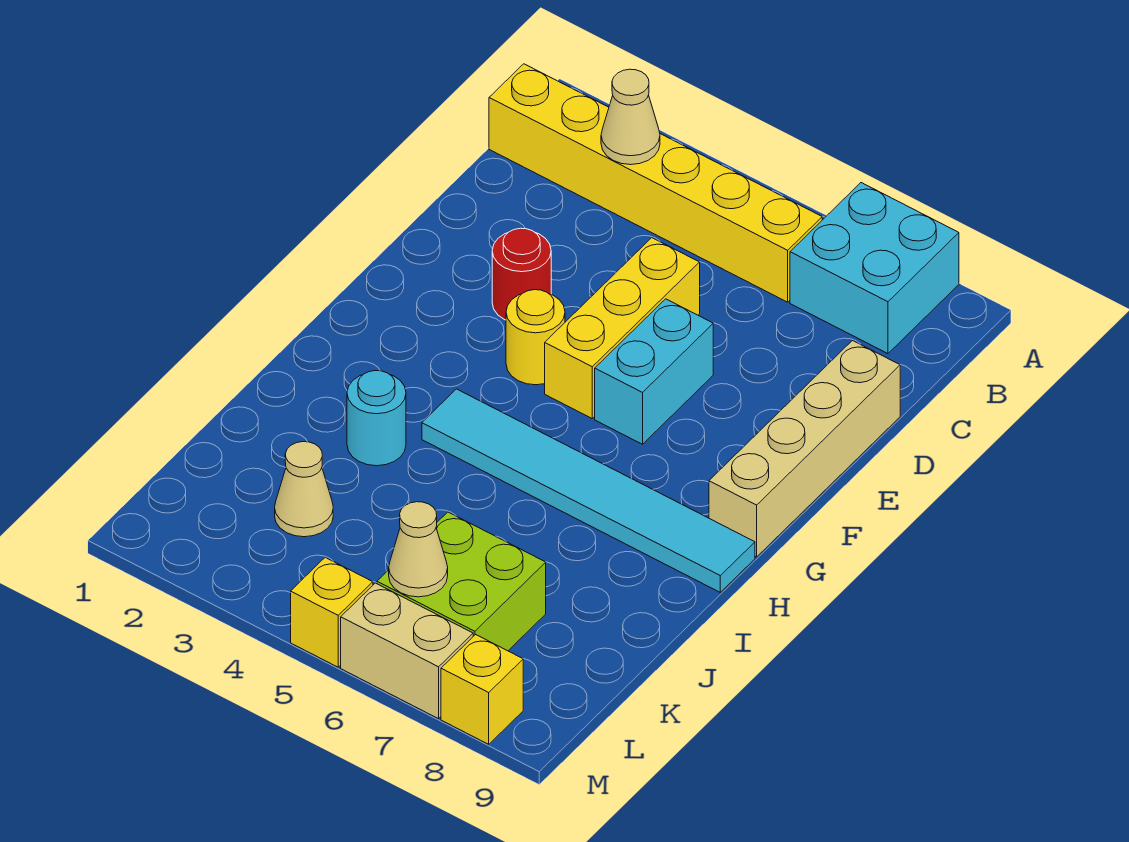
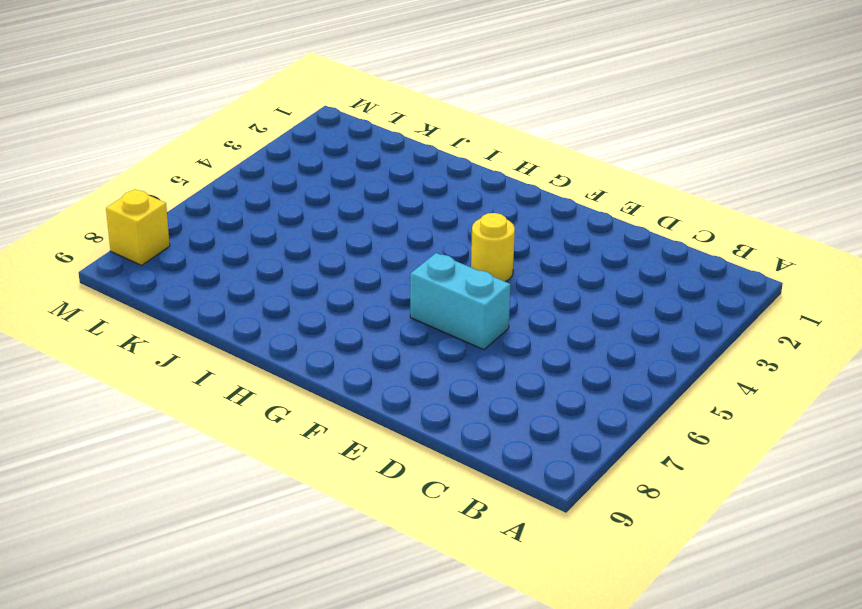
none -> cyan brick A7:B8 level 1
none -> yellow brick B1:B6 level 1
none -> yellow brick D5:F5 level 1

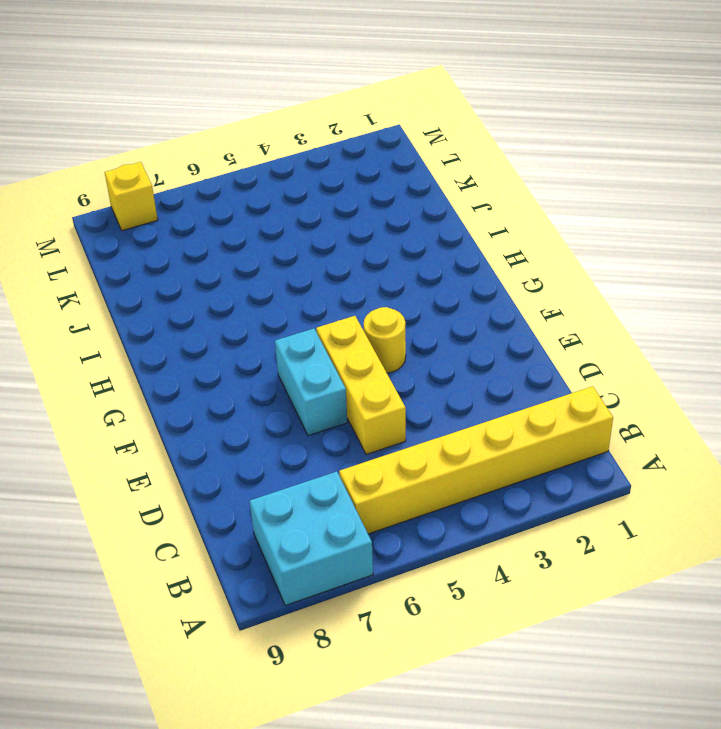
none -> tan brick D9:G9 level 1
none -> red round brick E3 level 1
none -> cyan tile H4:H9 level 1

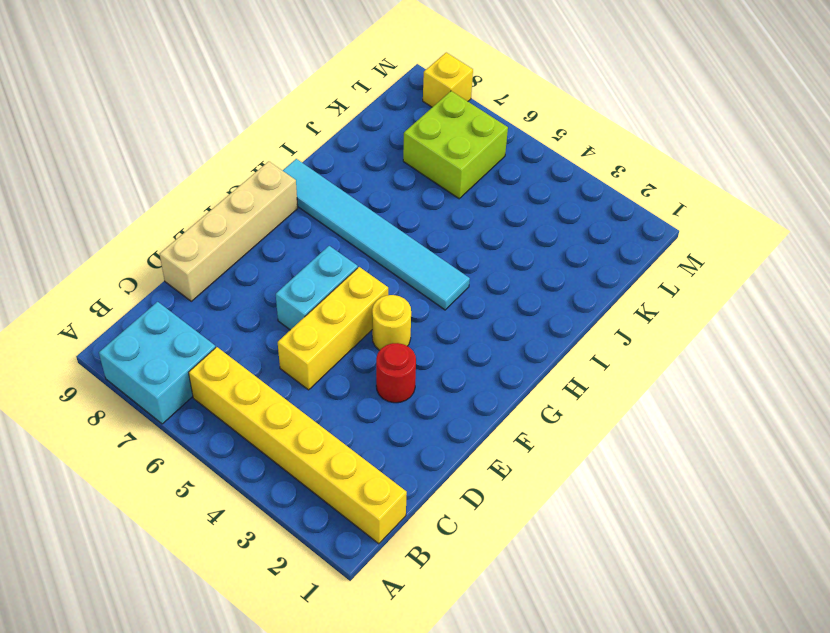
none -> cyan round brick I3 level 1
none -> tan cone K3 level 1
none -> yellow brick M5 level 1

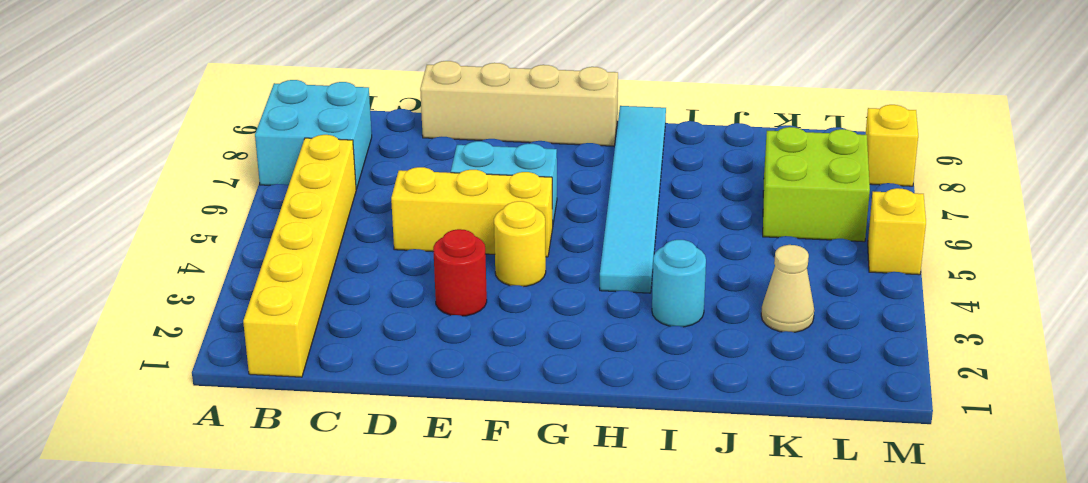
none -> tan brick M6:M7 level 1
none -> tan cone B3 level 2
none -> tan cone L6 level 2

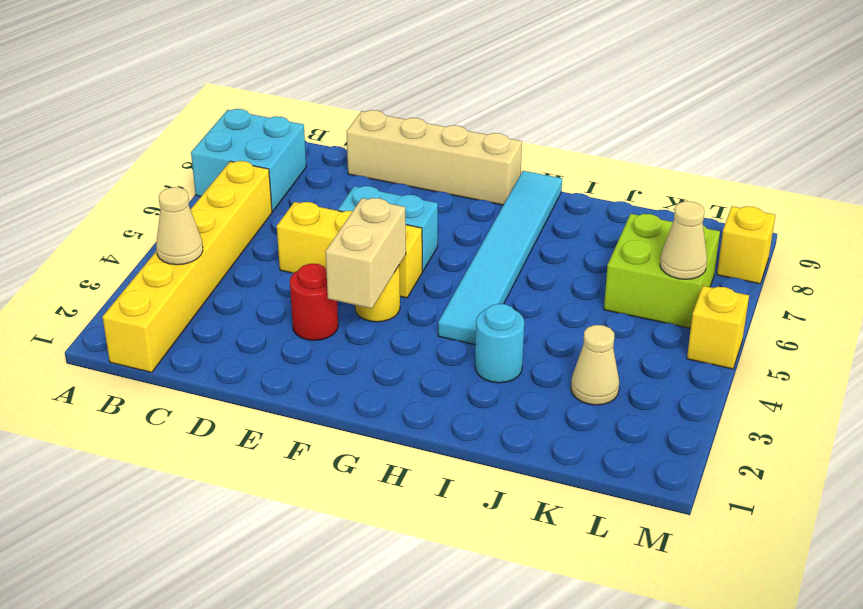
tan brick F3:F4 level 2 -> tan brick M6:M7 level 1

